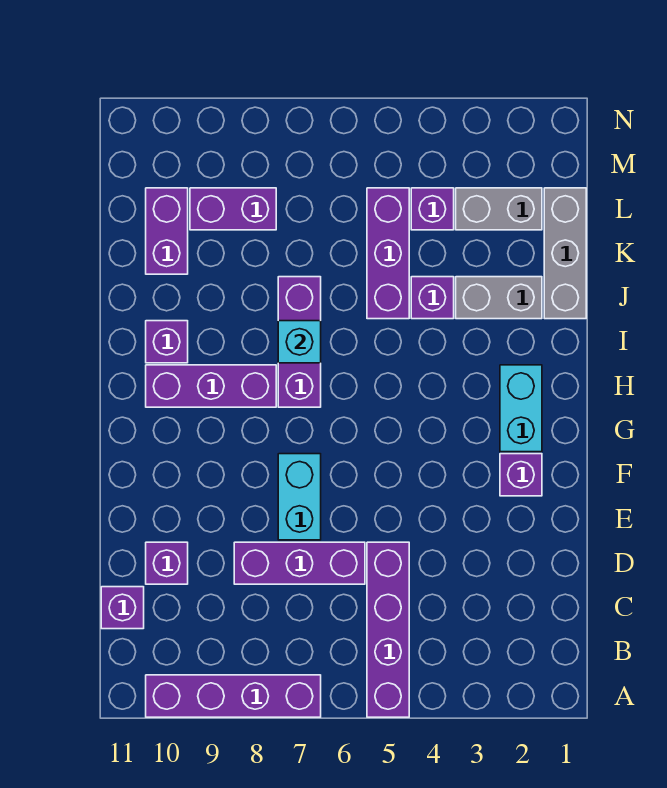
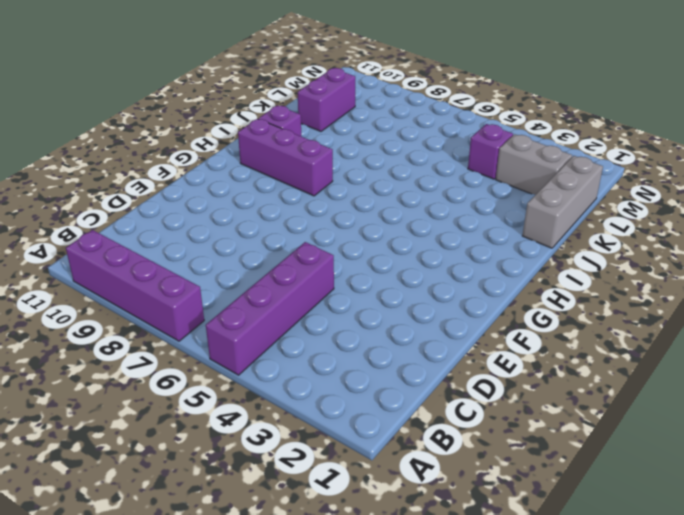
none -> purple brick C11 level 1
none -> purple brick D6:D8 level 1
none -> purple brick D10 level 1

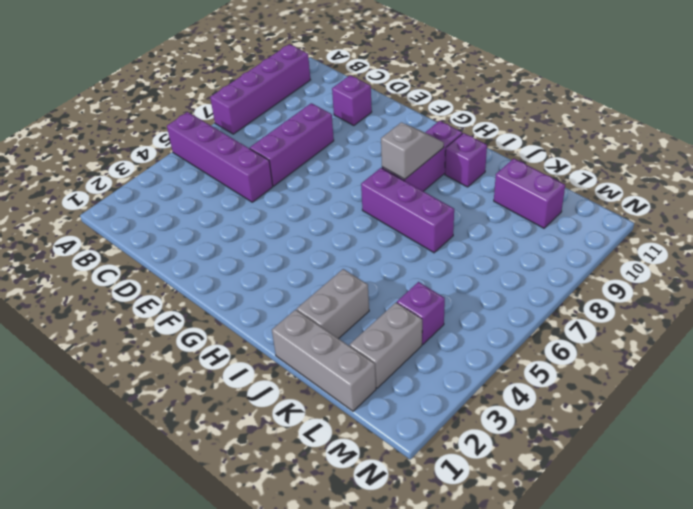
grey slope H8:H9 level 2 top 8 -> none
none -> purple brick C11 level 1
none -> cyan brick E7:F7 level 1
none -> purple brick F2 level 1

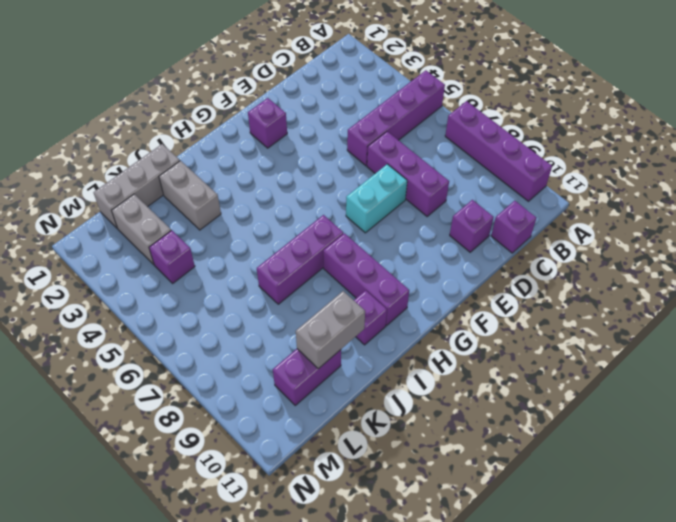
grey brick J10:K10 level 2 -> none
none -> cyan brick G2:H2 level 1
none -> purple brick J4 level 1
none -> purple brick J5:L5 level 1

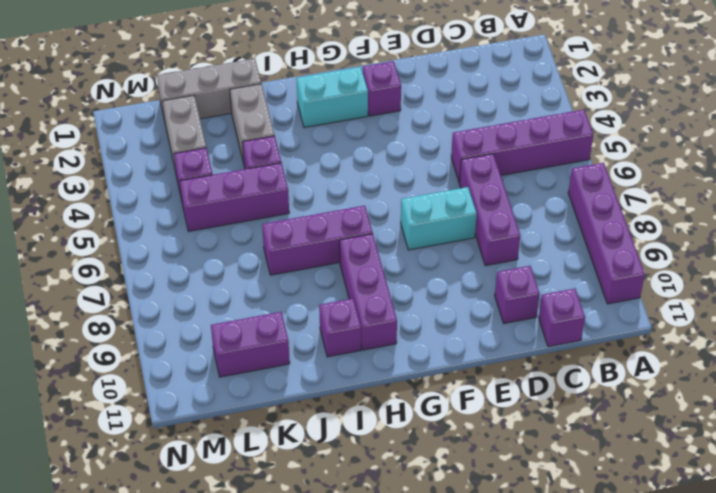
none -> purple brick L8:L9 level 1
none -> cyan brick I7 level 2

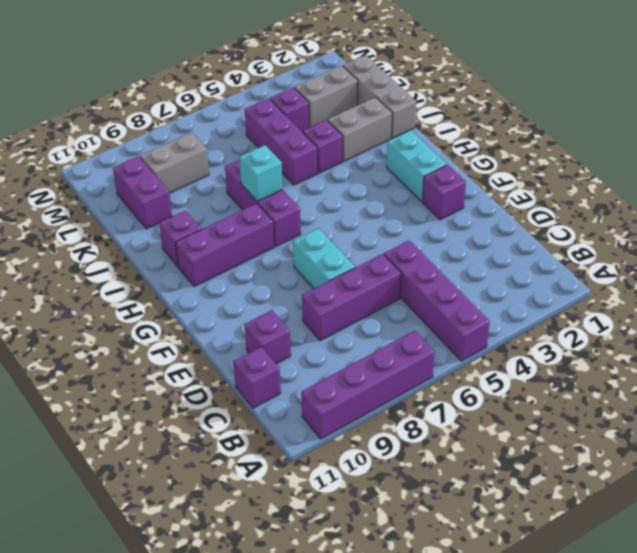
grey brick L8:L9 level 1 -> purple brick L8:L9 level 1

